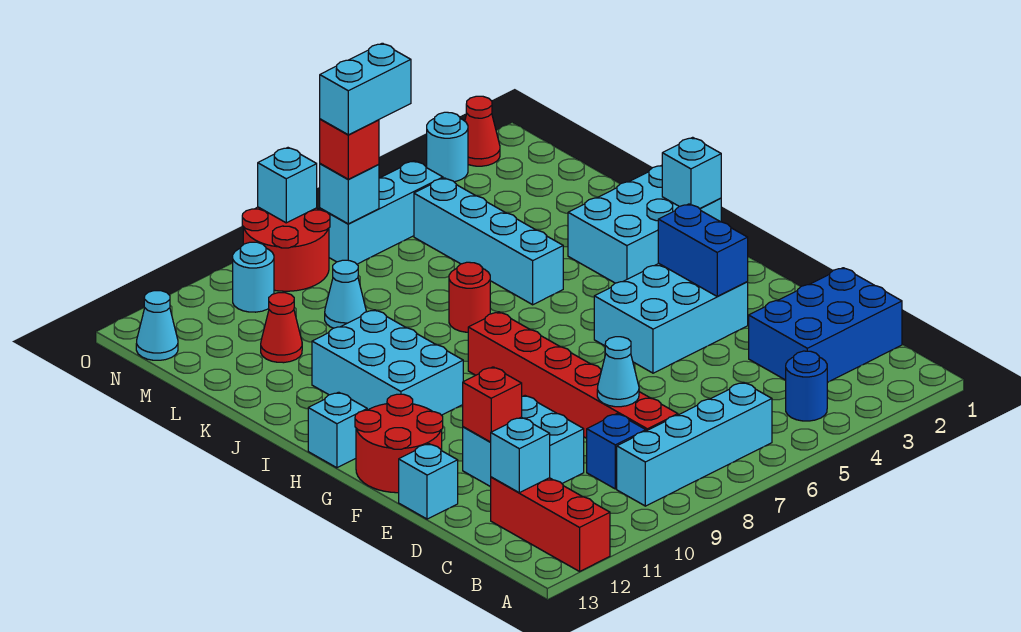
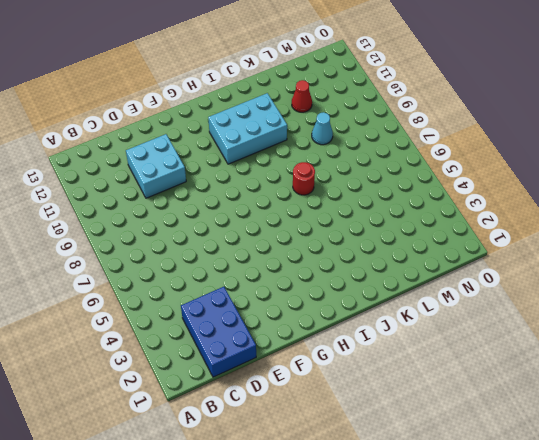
none -> red brick A12:C12 level 1
none -> blue round brick B4 level 1
none -> cyan brick B6:B9 level 1
none -> red brick C8:H8 level 1

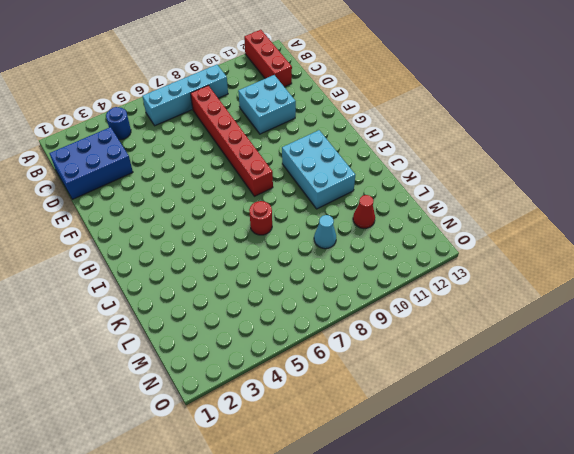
none -> blue brick C9 level 1
none -> cyan brick E13 level 1
none -> cyan brick F3:G5 level 1
none -> red round brick F12:G13 level 1

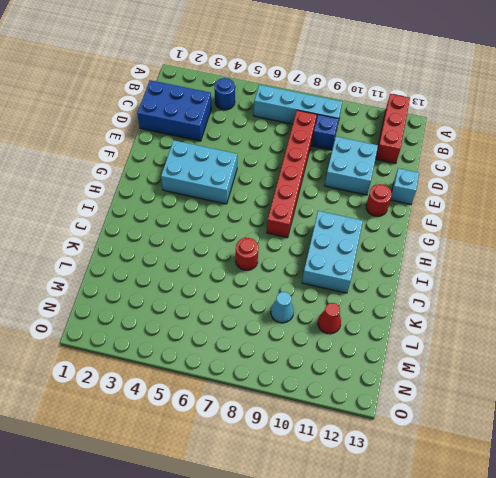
red round brick F12 level 1 -> red round brick F12:G13 level 1
none -> cyan brick H13 level 1
none -> cyan brick I1:J3 level 1
none -> cyan brick J5:M5 level 1
none -> cyan brick N5:N7 level 1

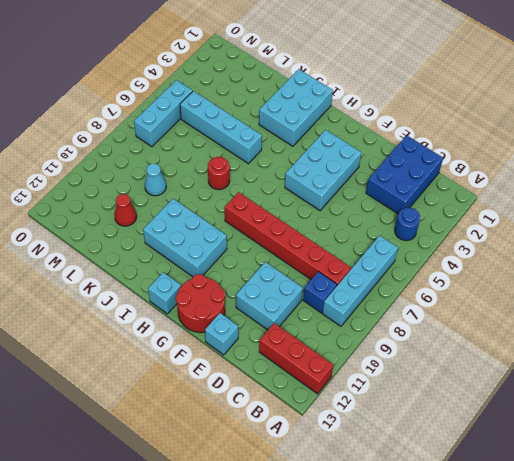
none -> red round brick N8:O9 level 1
none -> cyan round brick N10 level 1
none -> cyan cone N13 level 1
none -> red cone O2 level 1

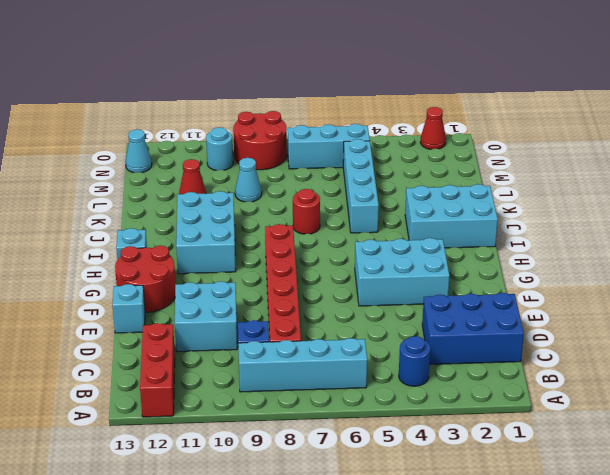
none -> cyan round brick O3 level 1
none -> cyan brick C12 level 2
none -> cyan cone D8 level 2
none -> red brick E11 level 2

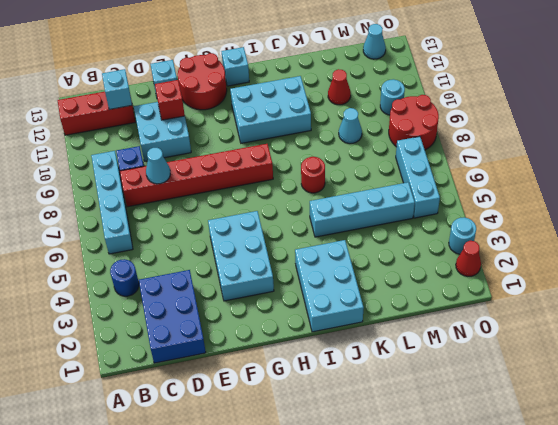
none -> blue brick F3:G3 level 2
none -> cyan brick I1 level 2
none -> cyan brick N7 level 2
none -> cyan brick O8 level 2

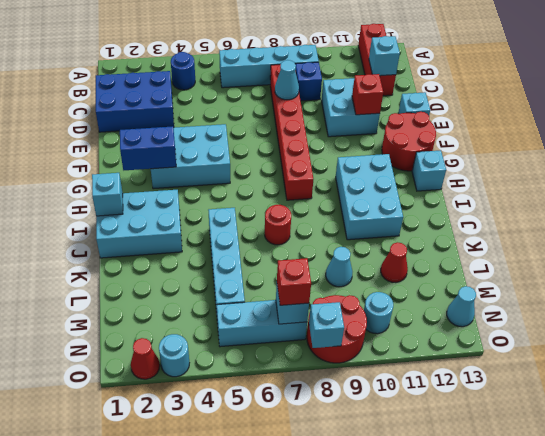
blue brick G2:G3 level 2 -> blue brick F3:G3 level 2
none -> cyan brick N6:N7 level 4

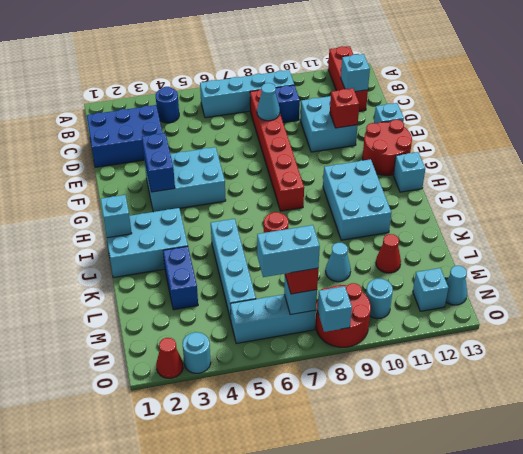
blue brick K3:L3 level 1 -> none
cyan brick N12 level 1 -> none

